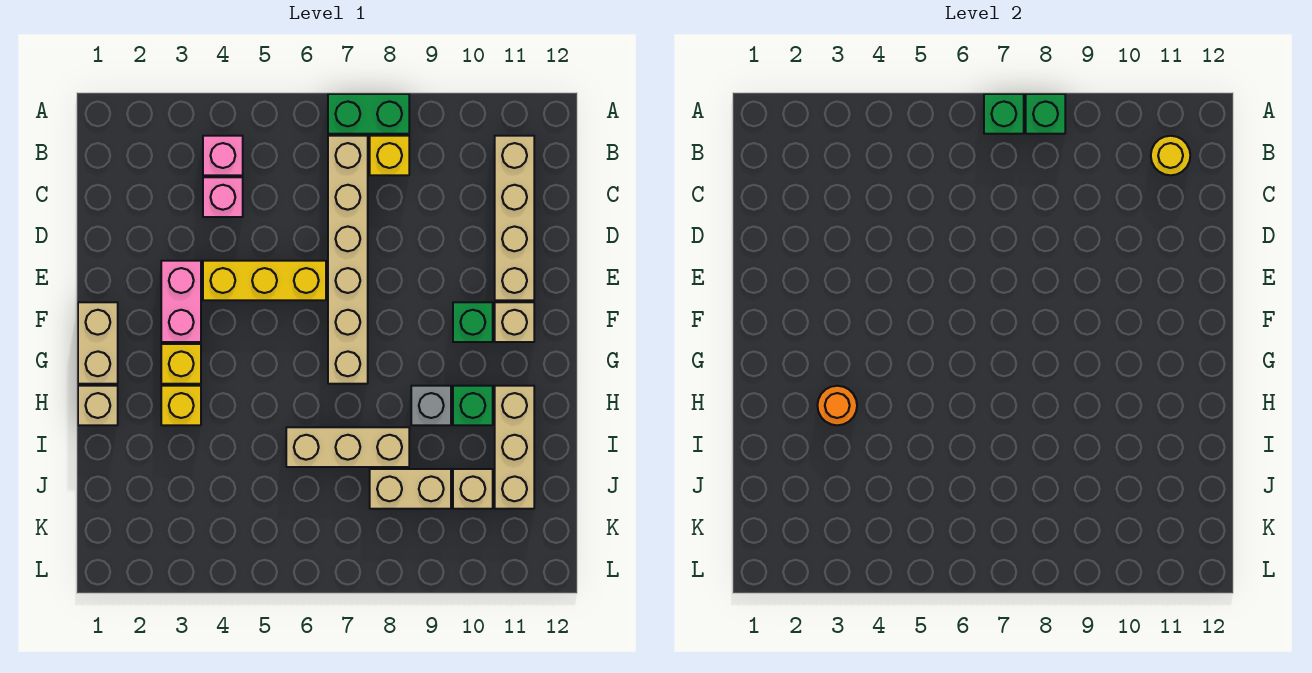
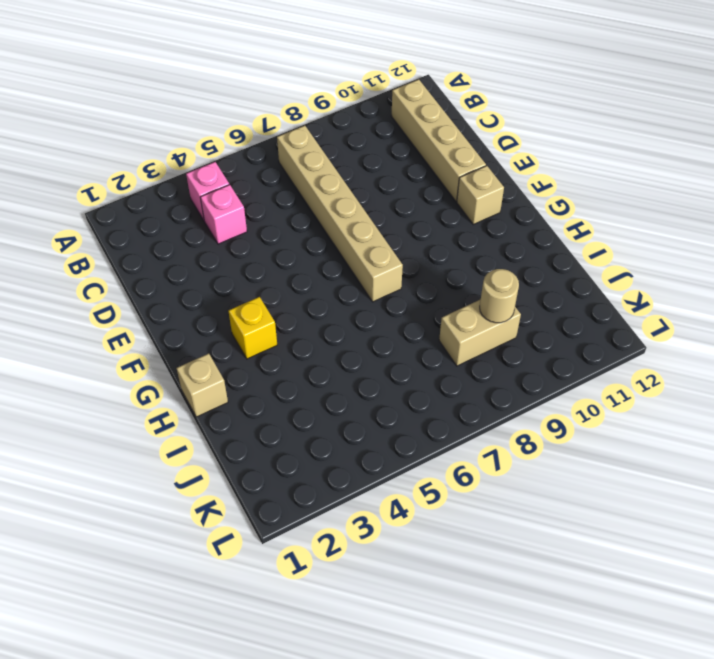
tan round brick J9 level 2 -> none
none -> green brick A7:A8 level 1
none -> yellow brick B8 level 1
none -> pink brick E3:F3 level 1

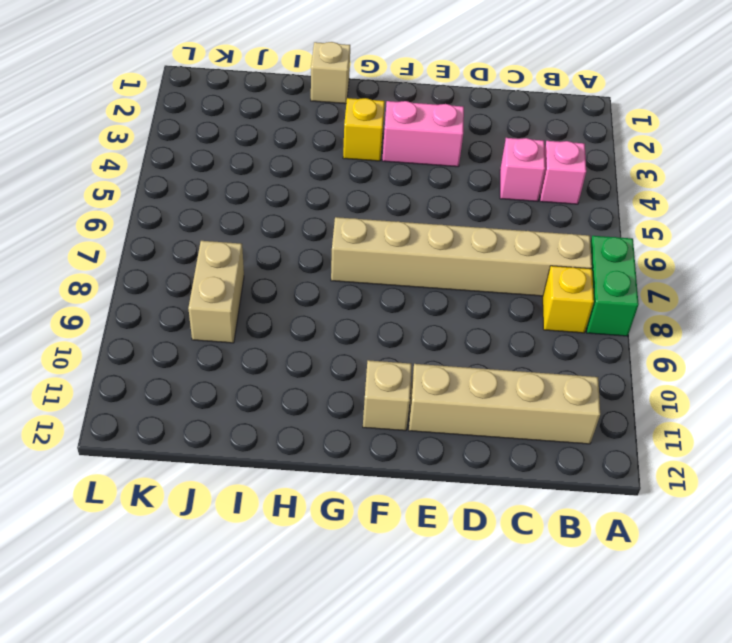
none -> yellow brick E4:E6 level 1
none -> tan brick F1:G1 level 1
none -> green brick F10 level 1

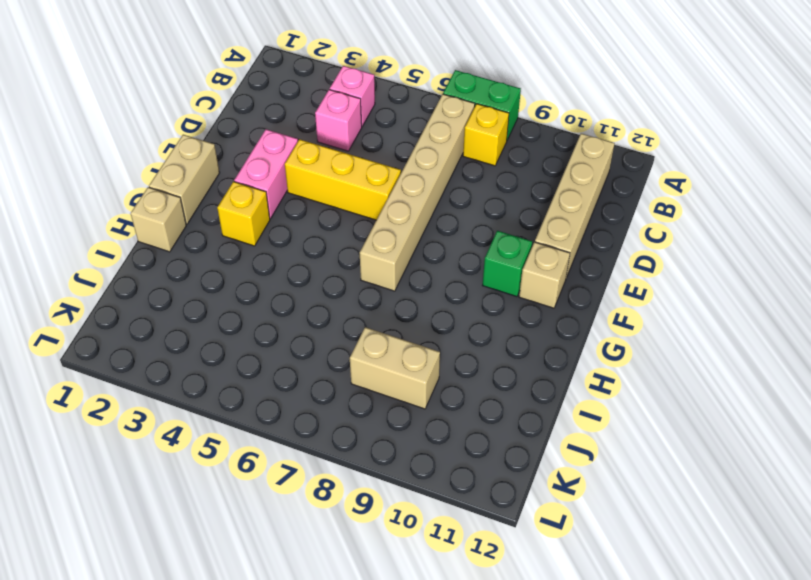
none -> yellow brick H3 level 1
none -> grey brick H9 level 1
none -> green brick H10 level 1

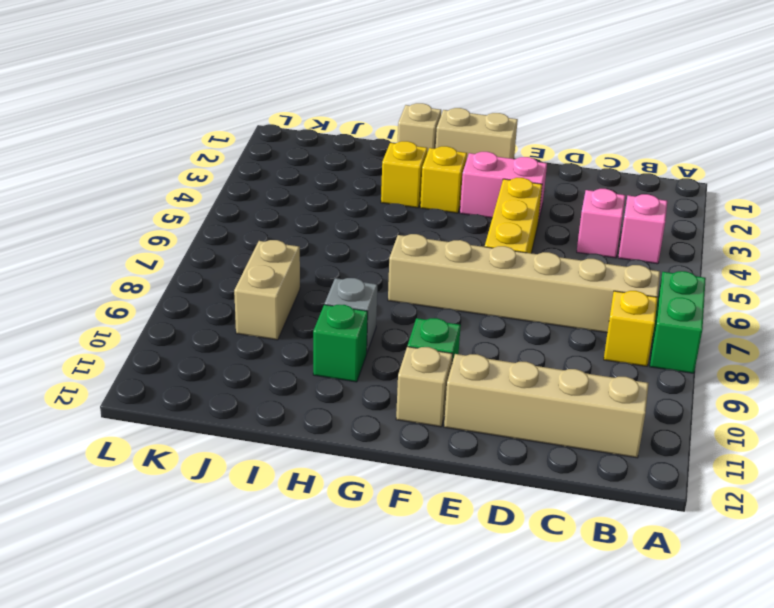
none -> tan brick H11:J11 level 1
none -> tan brick I6:I8 level 1
none -> tan brick J10 level 1

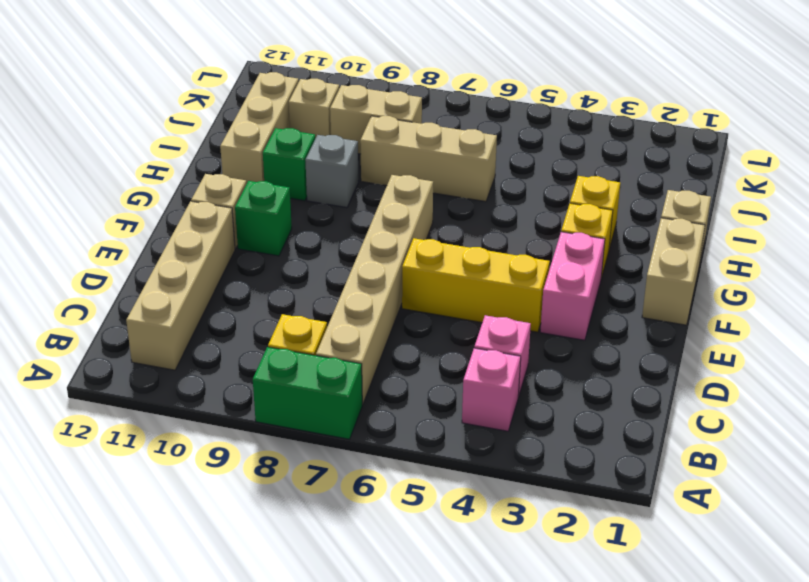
none -> green brick A7 level 2
none -> green brick A8 level 2
none -> yellow round brick B11 level 2

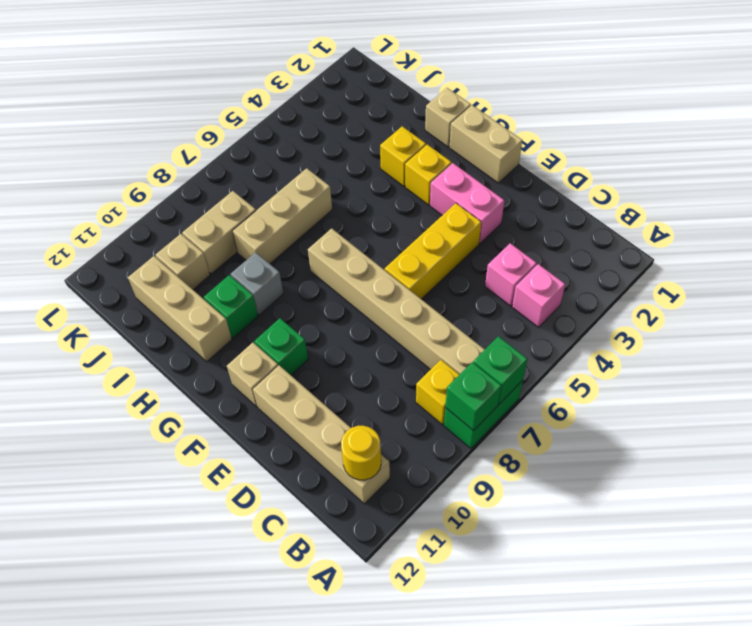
none -> orange round brick H3 level 2

